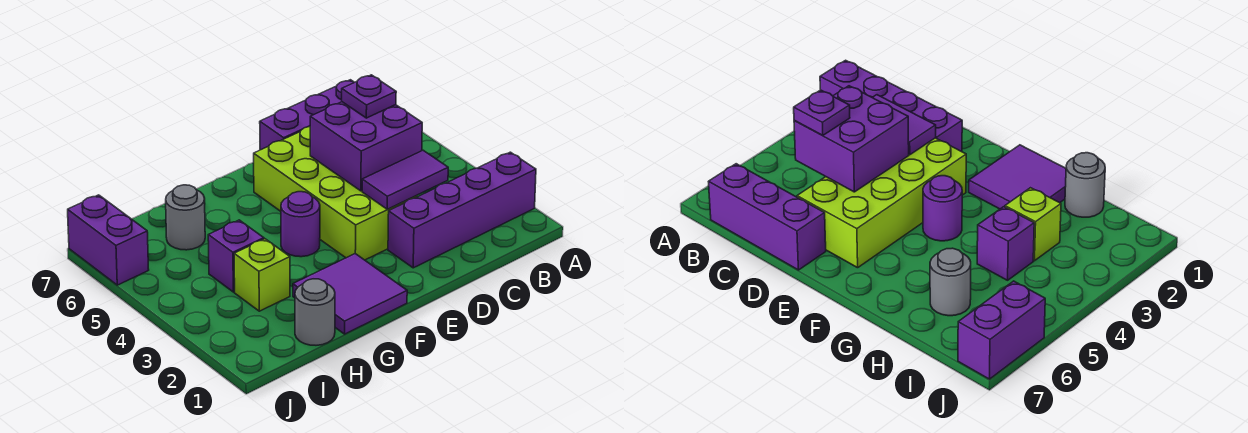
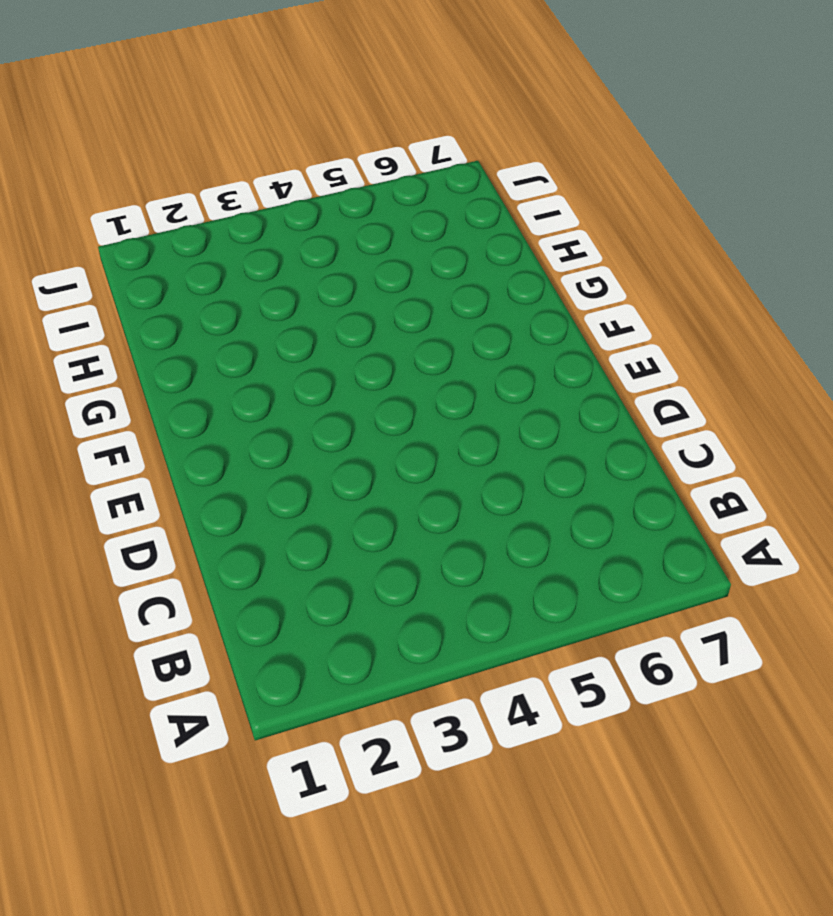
none -> purple brick A2:D2 level 1
none -> purple brick B7:D7 level 1
none -> lime brick D3:E6 level 1

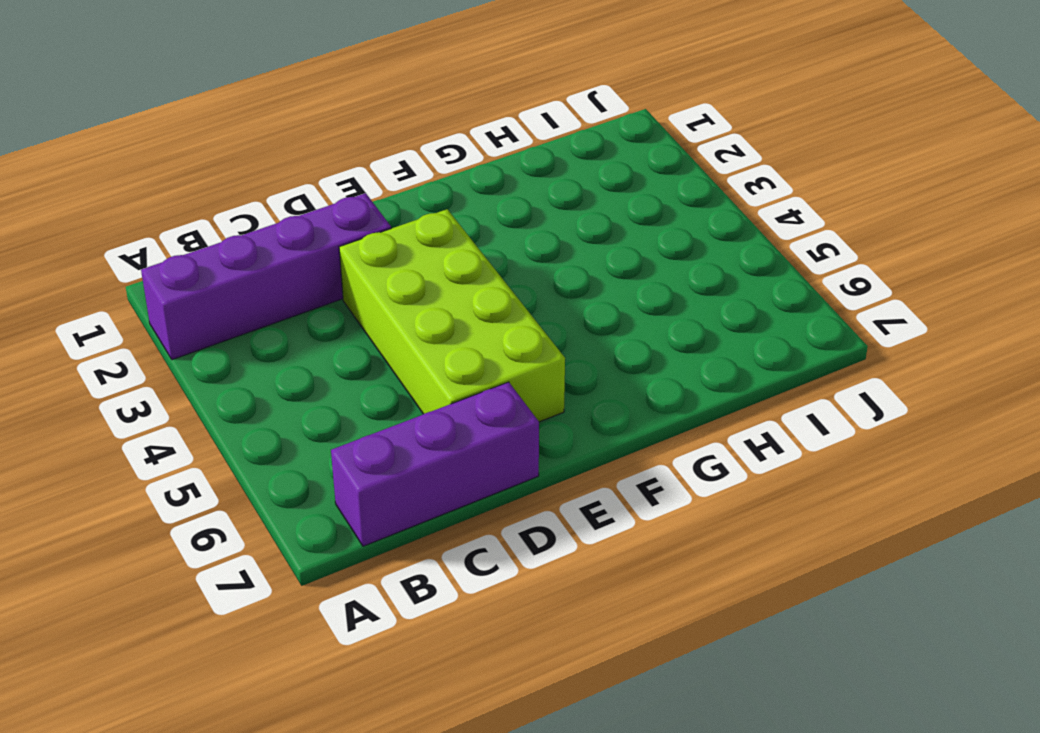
none -> purple tile F1:G2 level 1
none -> purple round brick F4 level 1
none -> grey round brick H1 level 1

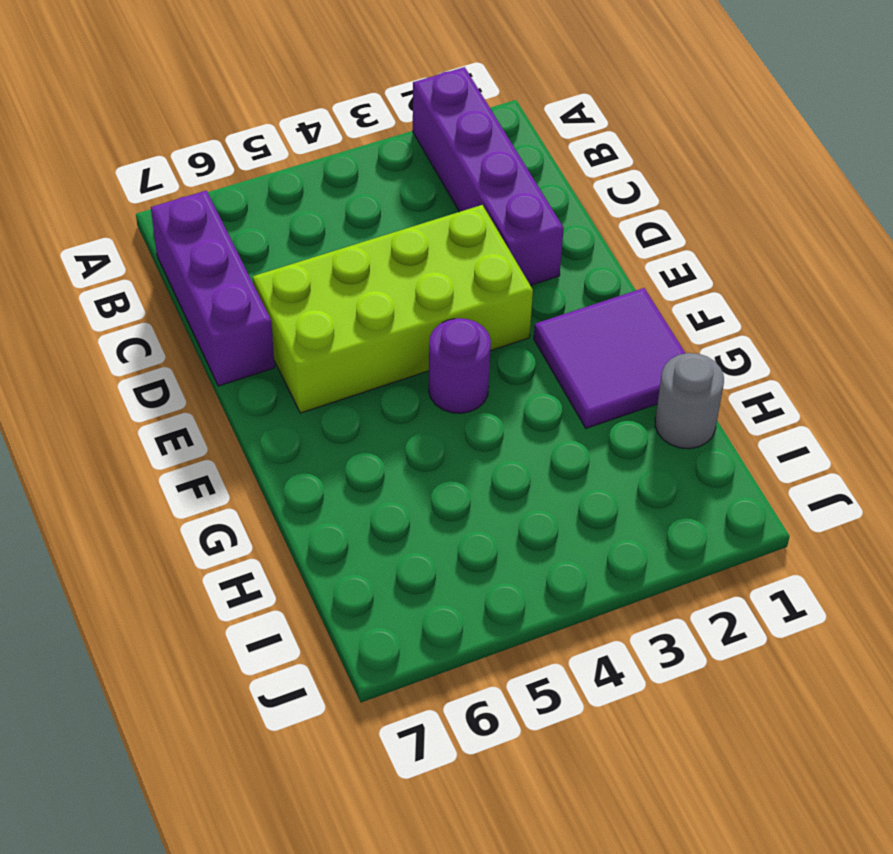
none -> lime brick H3 level 1
none -> purple brick H4 level 1
none -> grey round brick H6 level 1

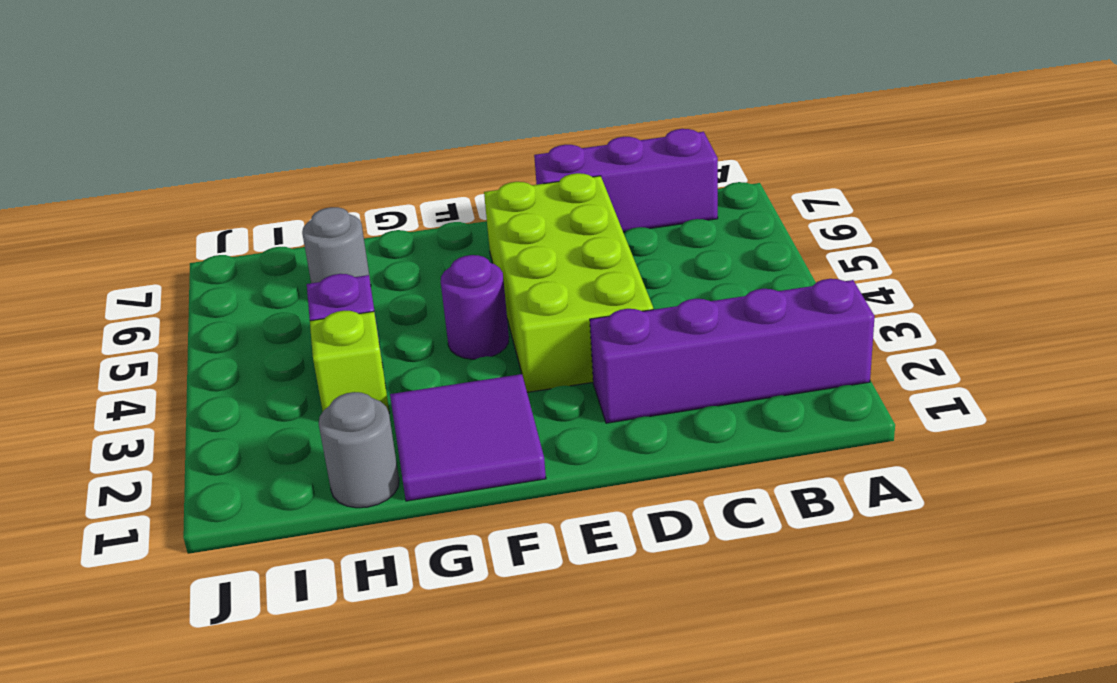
none -> purple brick J6:J7 level 1
none -> purple tile C3:D3 level 2
none -> purple brick C4:D5 level 2

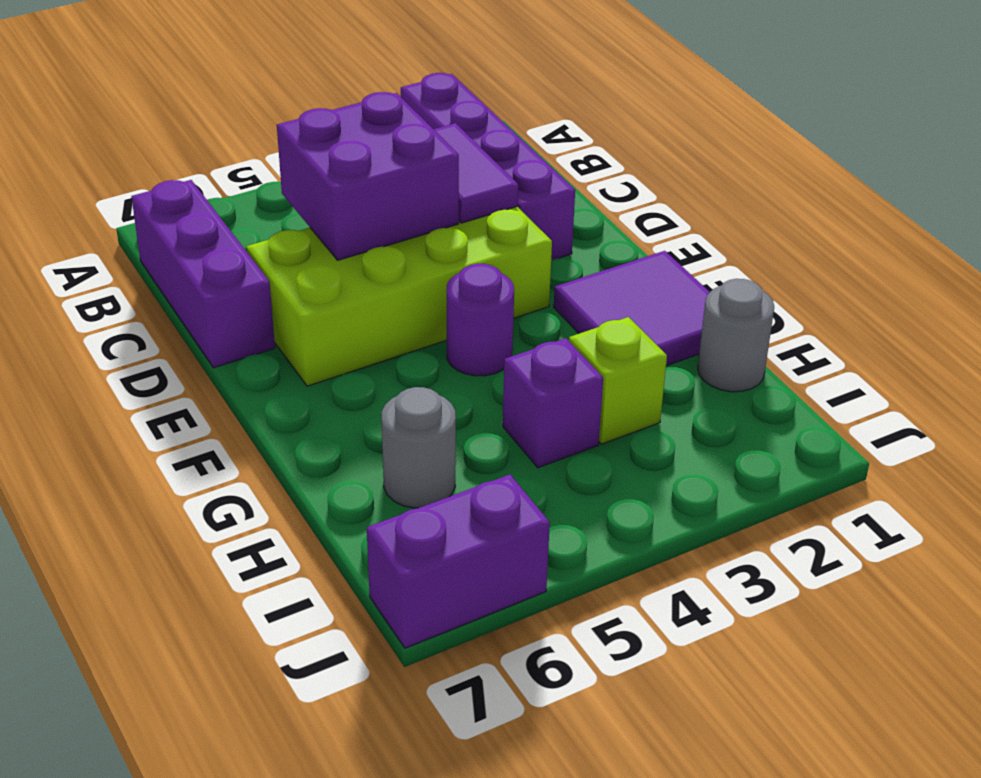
none -> purple plate C5 level 3

